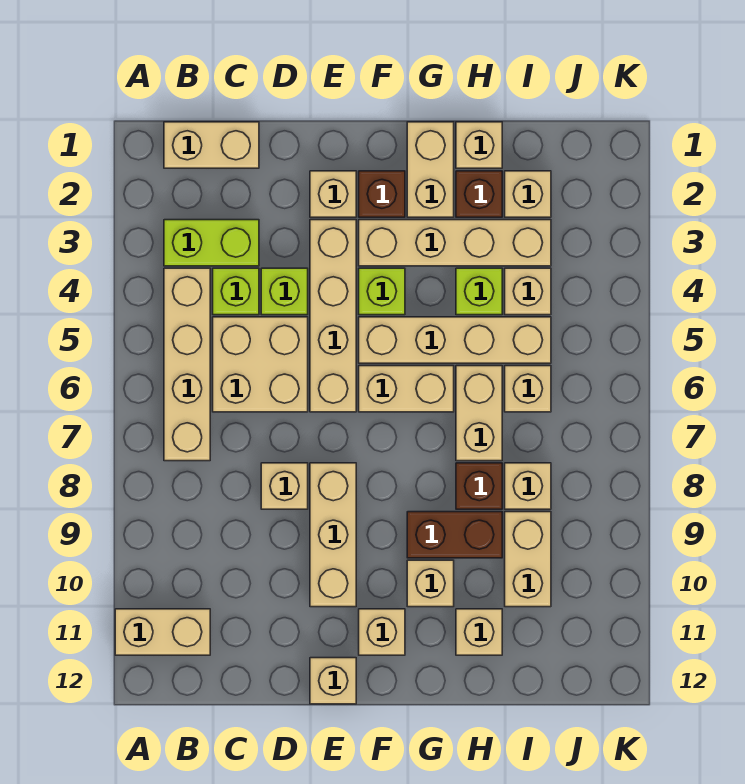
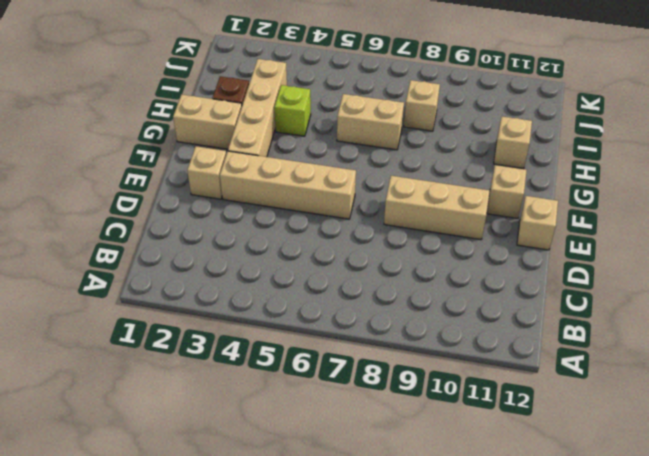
none -> tan brick A11:B11 level 1
none -> tan brick B1:C1 level 1
none -> lime brick B3:C3 level 1
none -> tan brick B4:B7 level 1

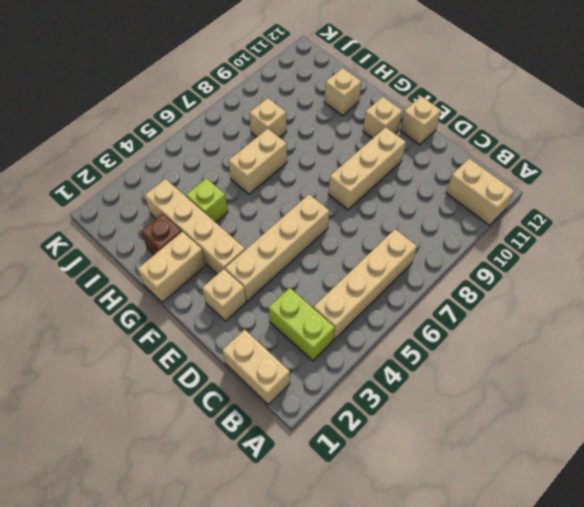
none -> lime brick C4 level 1
none -> tan brick C5:D6 level 1
none -> lime brick D4 level 1
none -> tan brick D8 level 1

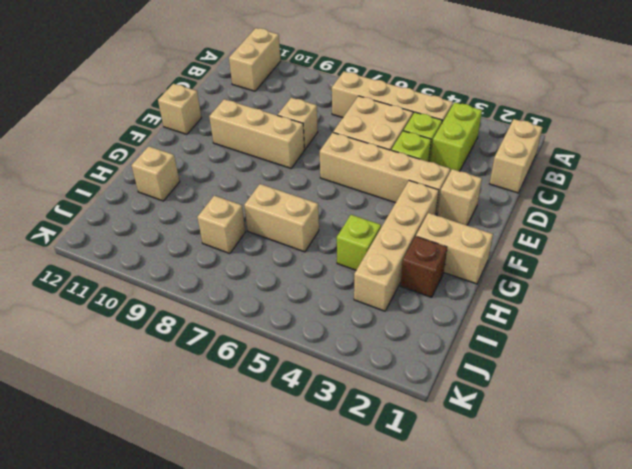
none -> brown brick F2 level 1
none -> lime brick F4 level 1
none -> tan brick F5:I5 level 1
none -> tan brick F6:G6 level 1

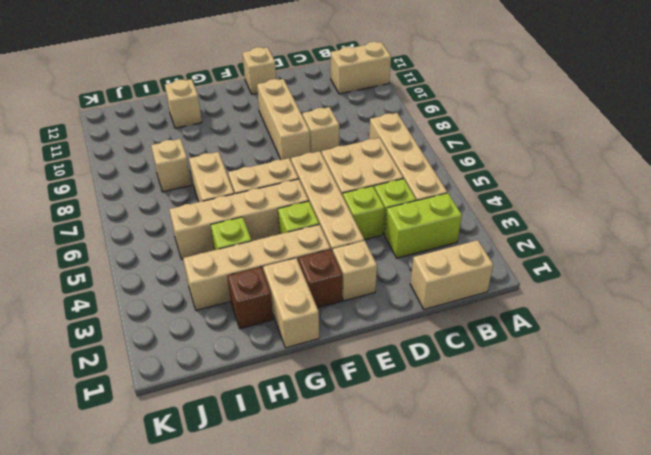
none -> tan brick F11 level 1
none -> brown brick G9:H9 level 1
none -> tan brick G10 level 1
none -> tan brick H1 level 1

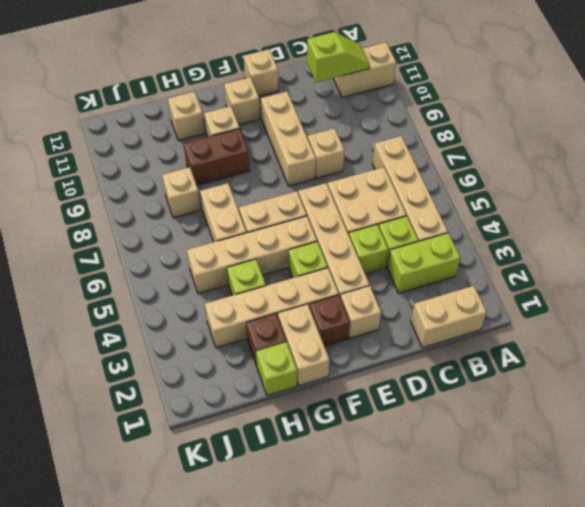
lime slope B11:C11 level 2 top C -> none
lime brick H1 level 1 -> tan brick H1 level 1
none -> brown brick H8 level 1
none -> tan brick I2 level 1
none -> tan brick I4 level 1
none -> tan brick I6 level 1

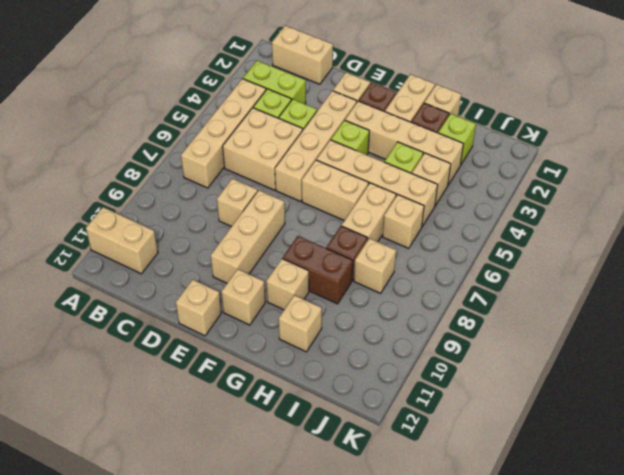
lime brick I2 level 1 -> tan brick I2 level 1
none -> tan brick I9:I10 level 1

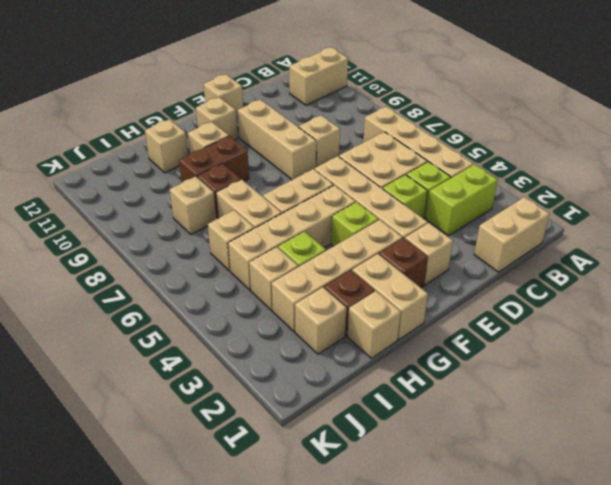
none -> tan brick I9:I10 level 1

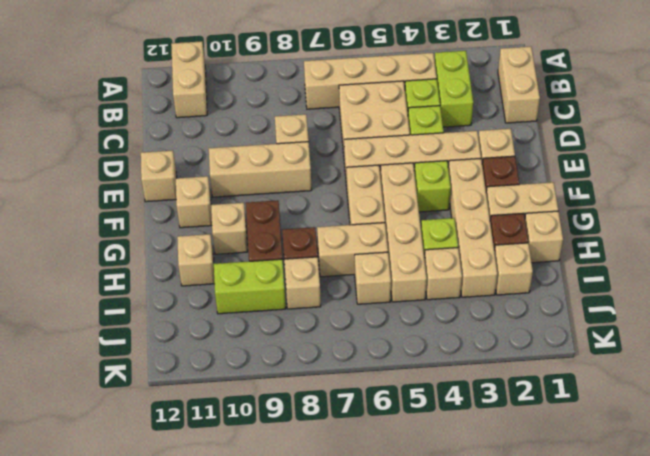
lime brick I9:I10 level 1 -> tan brick I9:I10 level 1

